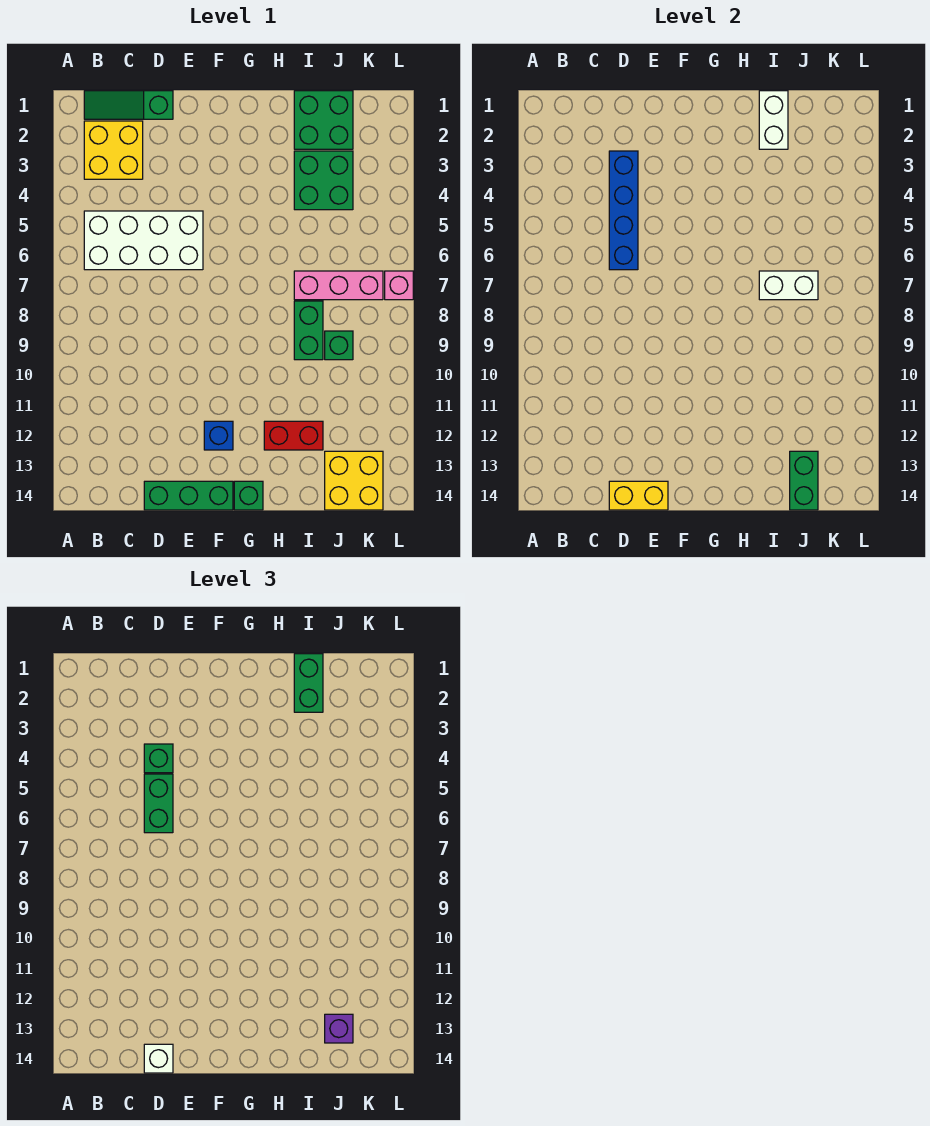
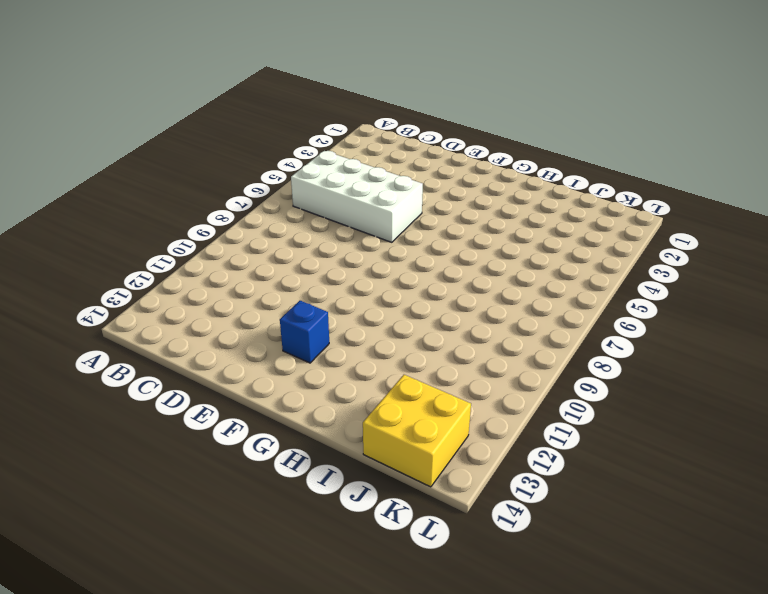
none -> green slope B1:D1 level 1 top D
none -> yellow brick B2:C3 level 1
none -> green brick D14:F14 level 1

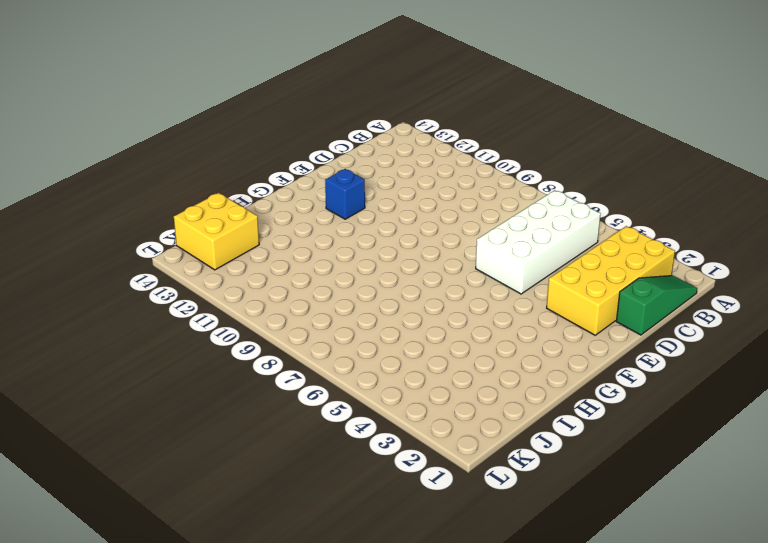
yellow brick B2:E3 level 1 -> yellow brick B2:C3 level 1
none -> green brick D14:F14 level 1
none -> green brick G14 level 1
none -> red brick H12:I12 level 1

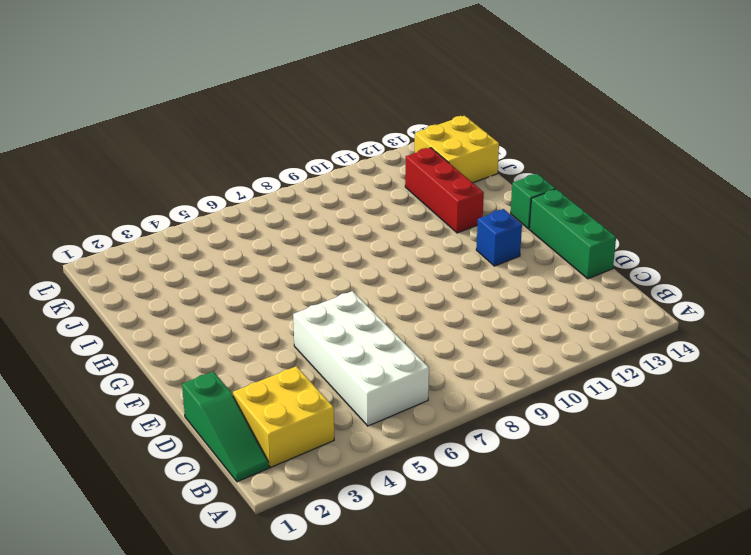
red brick H12:J12 level 1 -> red brick H12:I12 level 1
none -> green brick I1:J2 level 1
none -> green brick I3:J4 level 1
none -> pink brick I7:K7 level 1

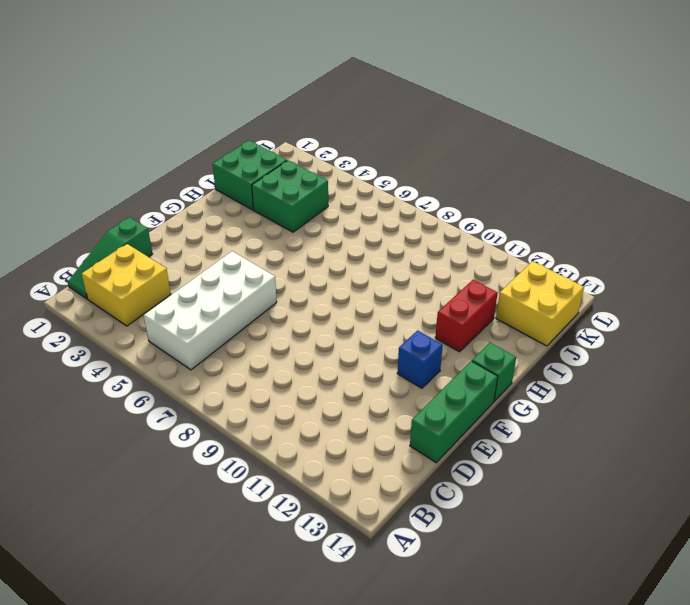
none -> pink brick I7:K7 level 1
none -> green brick I8:I9 level 1
none -> green brick J9 level 1

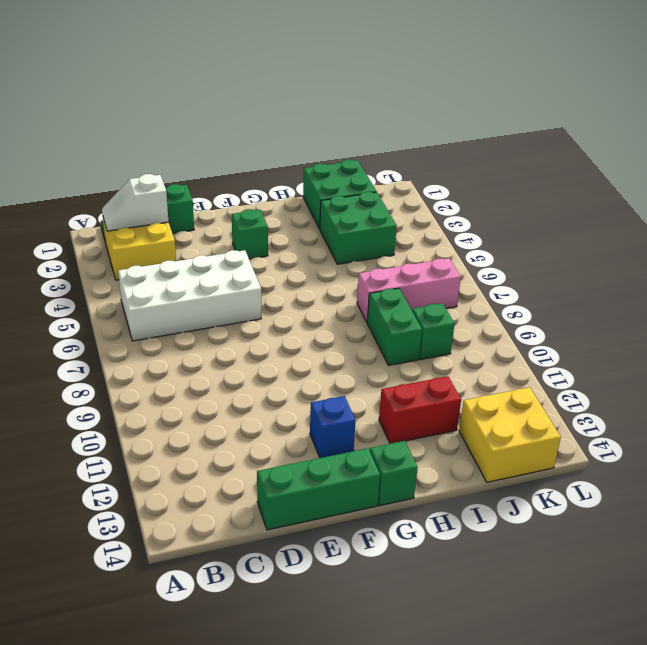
white slope B2:C2 level 2 top C -> none
green brick F3 level 1 -> green brick D4 level 3
none -> pink brick L7 level 1
none -> blue brick D3:D6 level 2
none -> yellow brick D14:E14 level 2

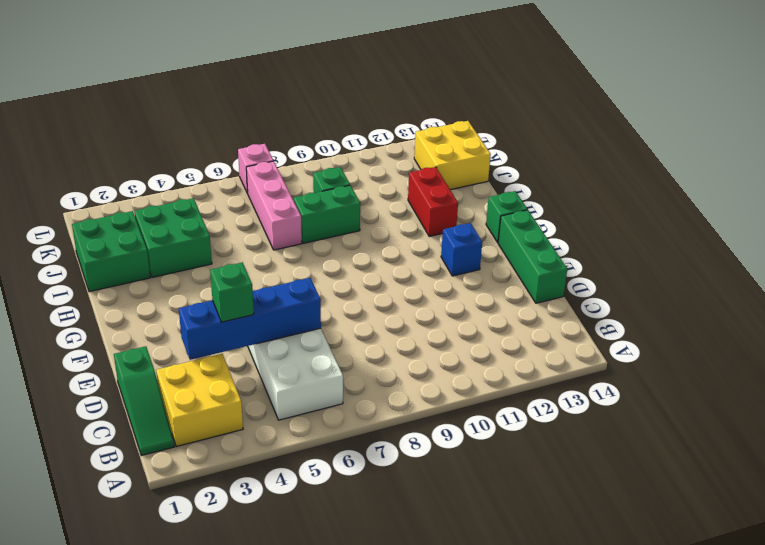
none -> yellow brick D14:E14 level 2
none -> white brick I1:I2 level 2
none -> white brick I7:J7 level 2

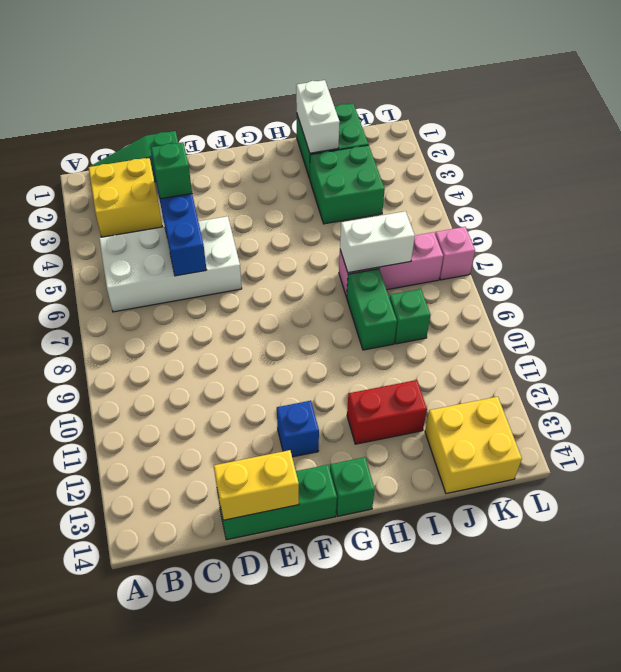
none -> green brick J13:J14 level 2
none -> green brick D5:D6 level 3
none -> white brick D14 level 3

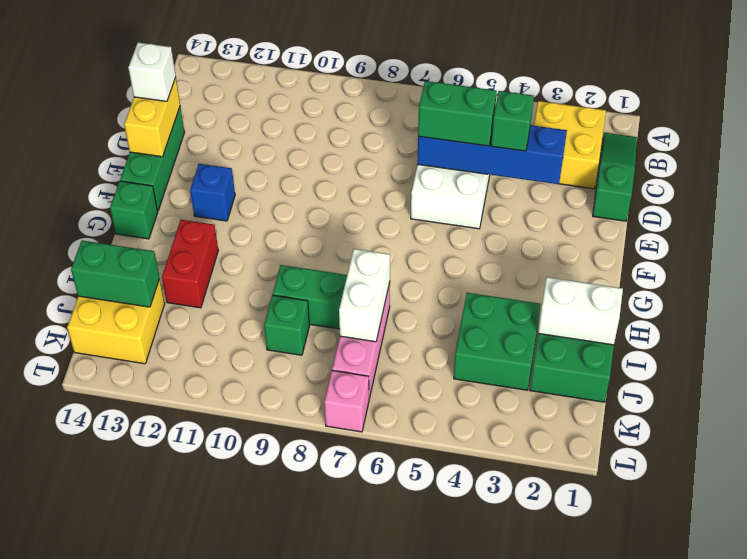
none -> green brick I1:I2 level 3
none -> purple brick J13 level 3

